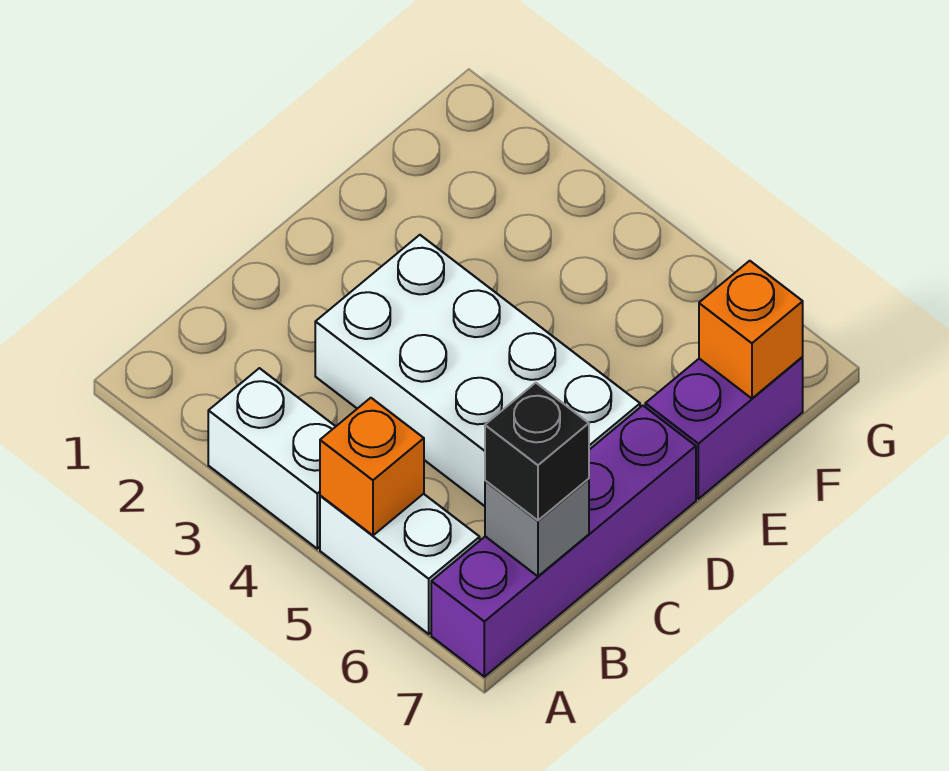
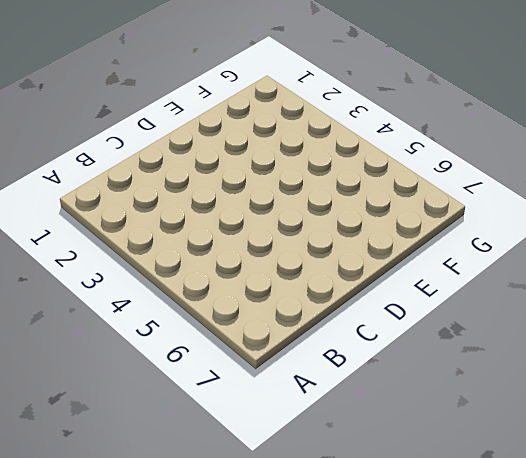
none -> white brick A3:A4 level 1
none -> white brick A5:A6 level 1

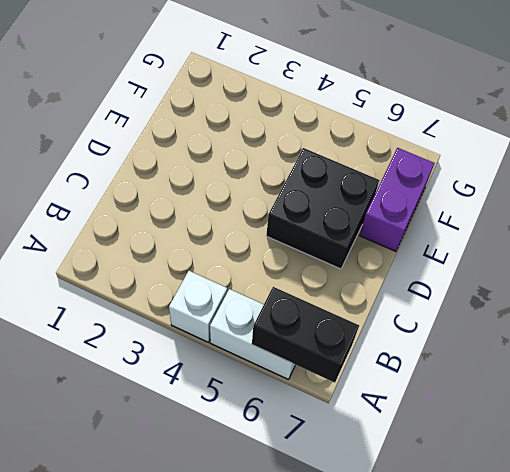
white brick A4 level 1 -> white brick A3:A4 level 1
black brick A6:A7 level 2 -> none
black brick D5:E6 level 1 -> white brick C3:D6 level 1
none -> purple brick A7:D7 level 1
none -> orange brick A5 level 2

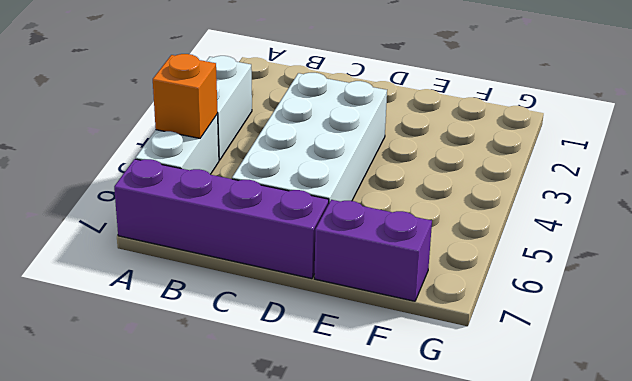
none -> grey brick B7 level 2
none -> orange brick F7 level 2

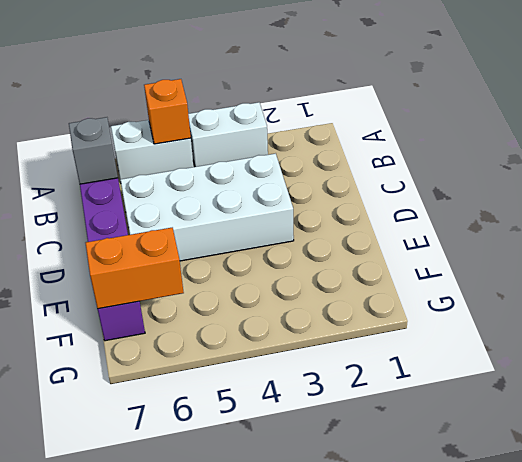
orange brick F6:F7 level 2 -> orange brick F7 level 2
none -> black brick B7 level 3

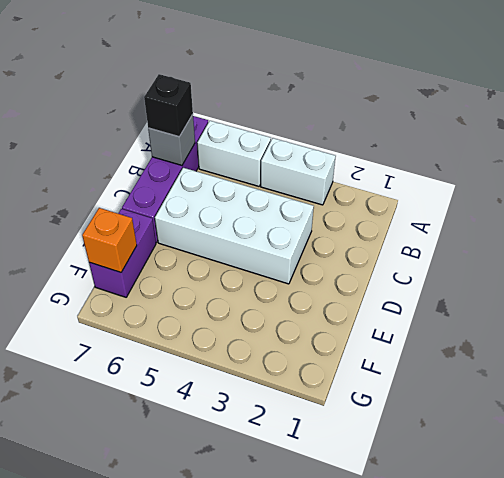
none -> orange brick A5 level 2

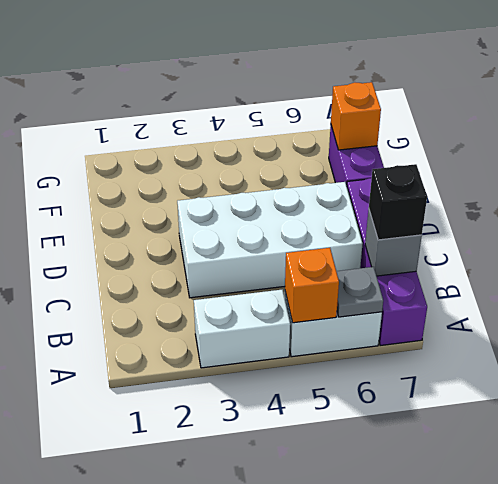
grey plate A6 level 2 -> none

